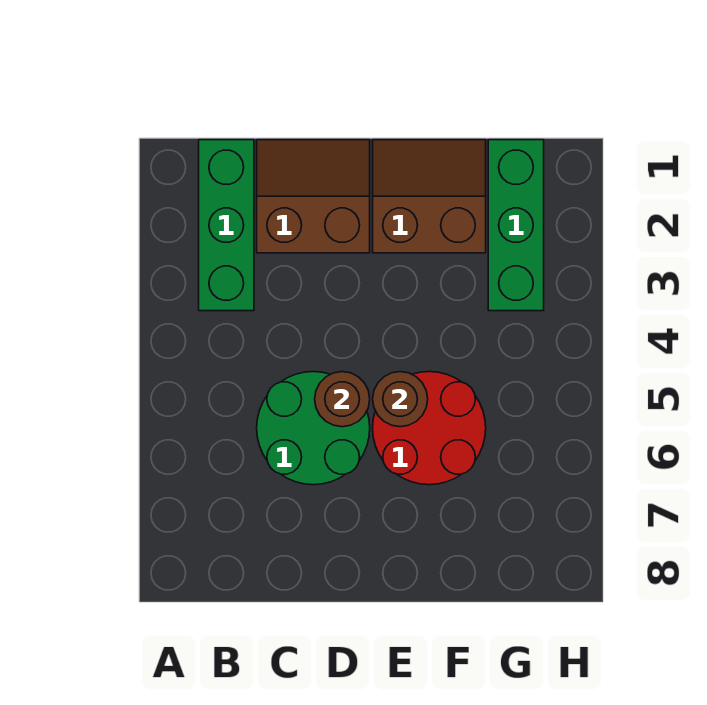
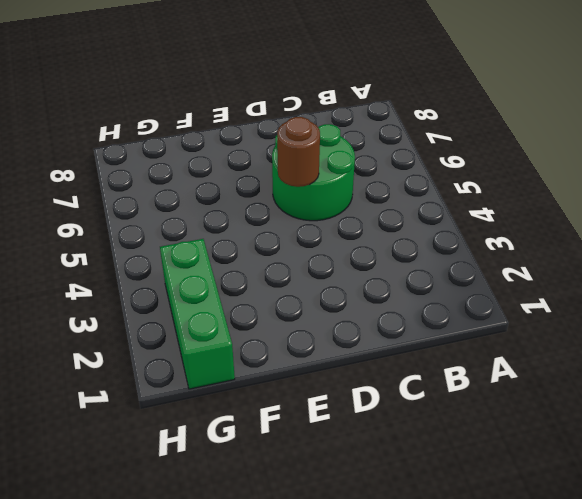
none -> green brick B1:B3 level 1
none -> brown slope C1:D2 level 1 top 2

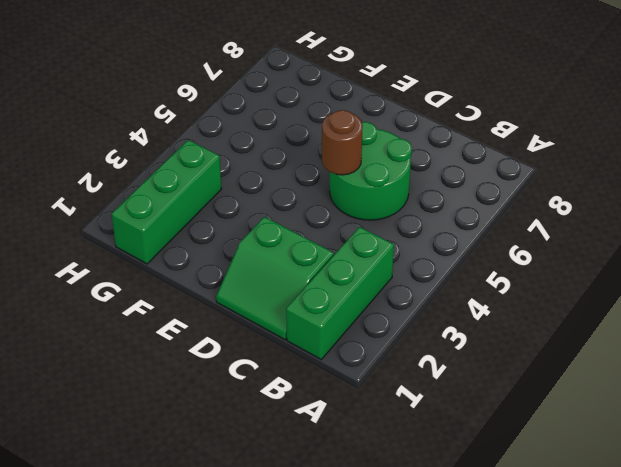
green slope C1:D2 level 1 top 2 -> brown slope C1:D2 level 1 top 2
none -> brown slope E1:F2 level 1 top 2
none -> red round brick E5:F6 level 1

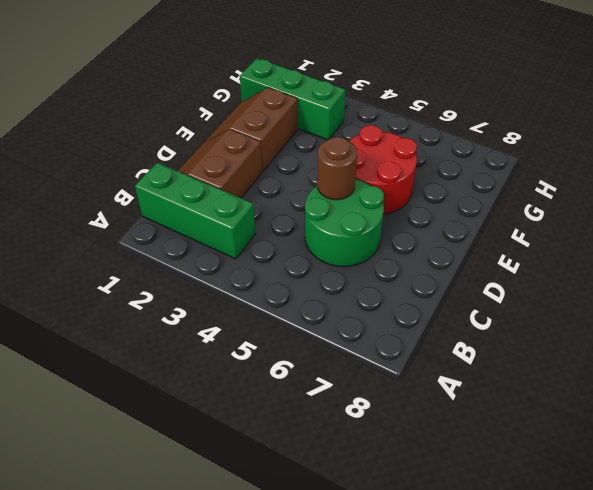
none -> brown round brick E5 level 2

